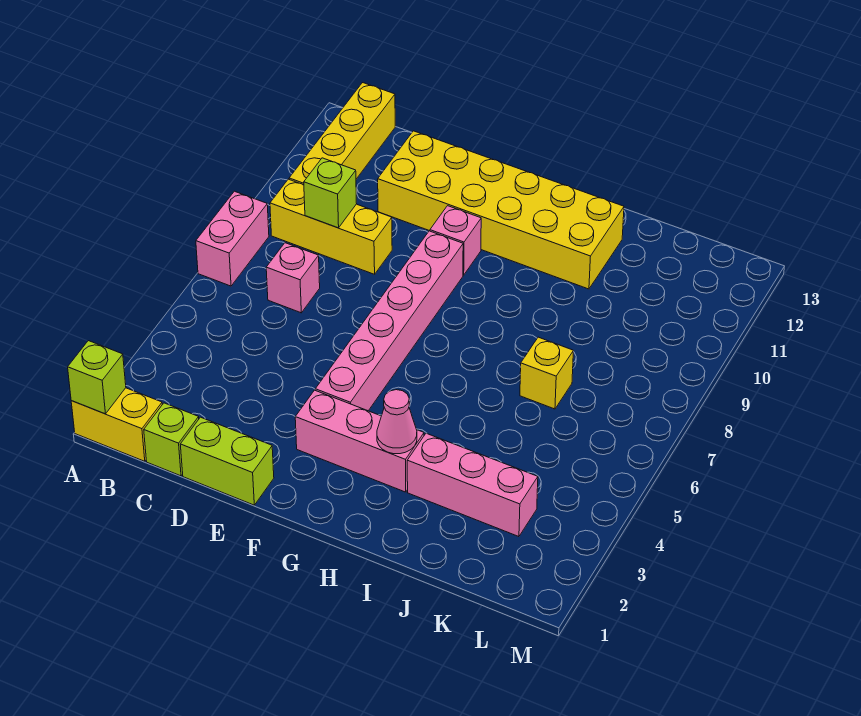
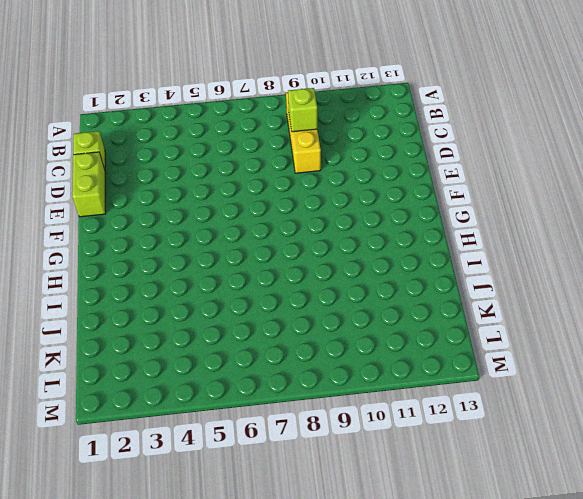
none -> yellow brick A1:B1 level 1
none -> pink brick A7:A8 level 1
none -> yellow brick B10:B13 level 1

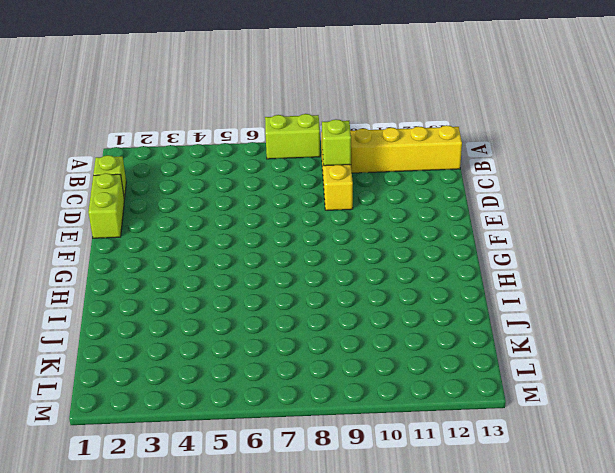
lime brick A7:A8 level 1 -> pink brick A7:A8 level 1
none -> yellow brick A1:B1 level 1
none -> pink brick C7 level 1
none -> yellow brick D11:I12 level 1

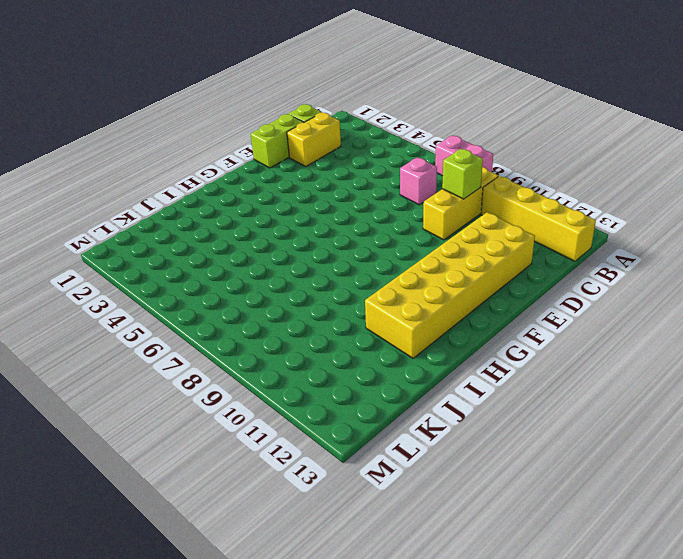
yellow brick C2:D2 level 1 -> yellow brick A1:B1 level 1
none -> pink brick F3:H3 level 1
none -> pink brick F4:F9 level 1
none -> pink brick F10 level 1

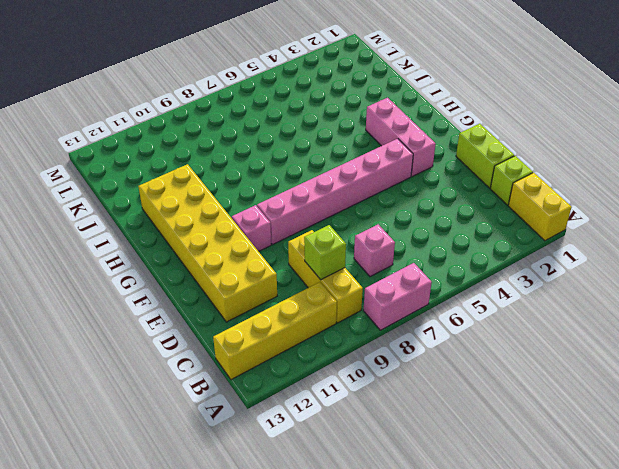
none -> pink brick I3:K3 level 1
none -> yellow brick J7 level 1
none -> lime brick A1 level 2

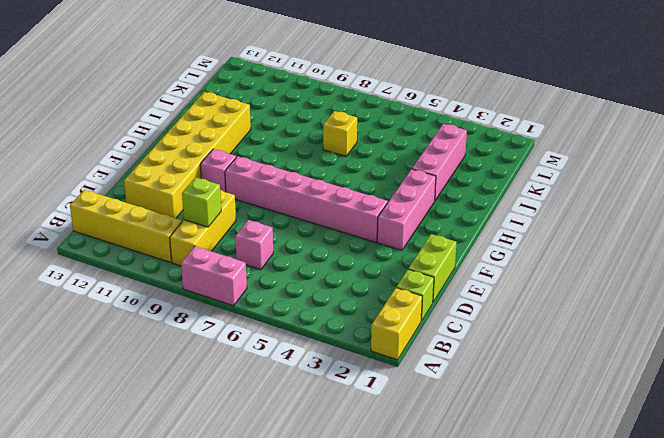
none -> lime brick A1 level 2
none -> pink cone H3 level 2

